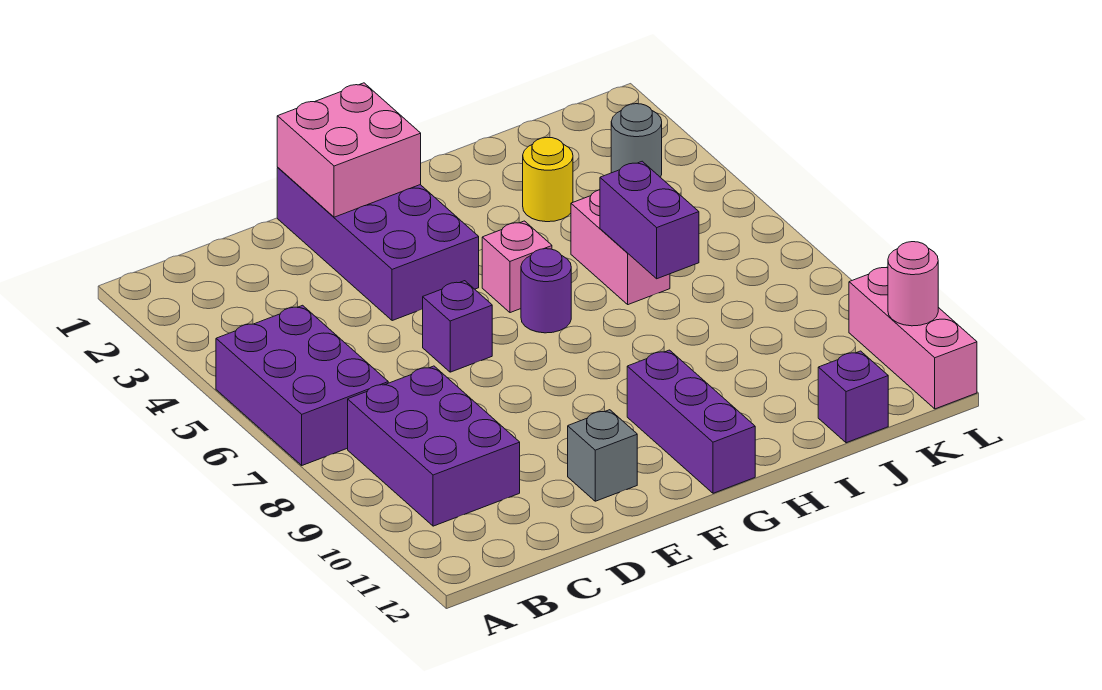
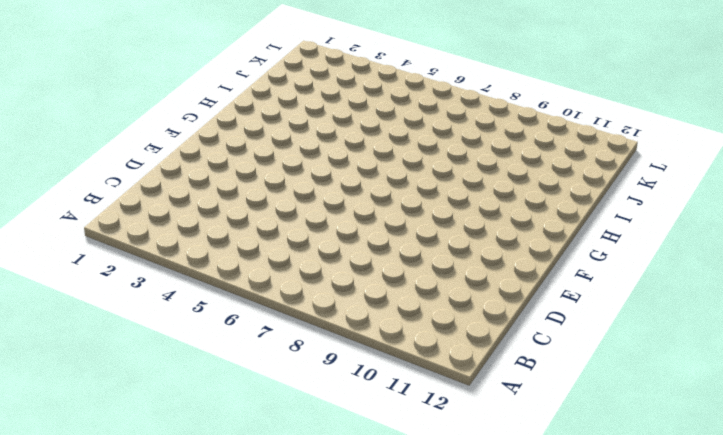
none -> purple brick A5:B7 level 1
none -> purple brick B8:C10 level 1
none -> purple brick E1:F4 level 1

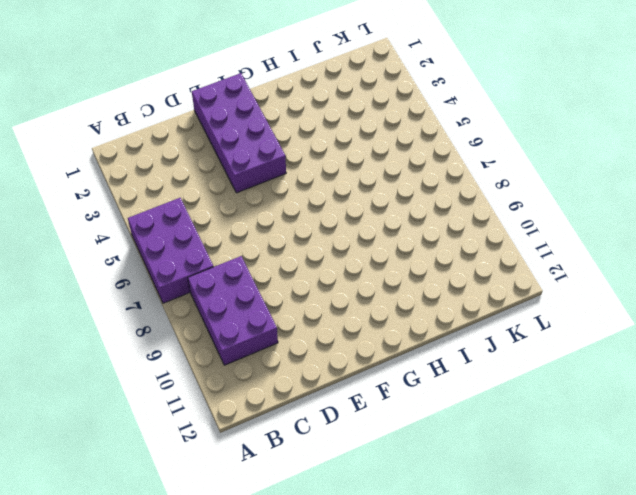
none -> purple brick E6 level 1
none -> grey brick E11 level 1
none -> pink brick G5 level 1

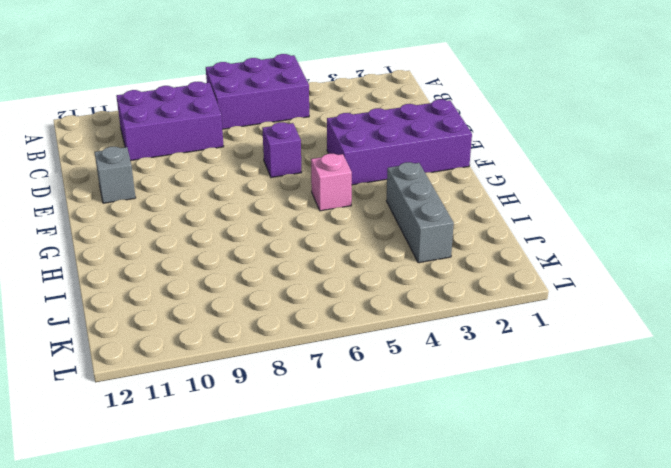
grey brick H3:J3 level 1 -> yellow round brick I3 level 1
none -> purple round brick G6 level 1
none -> purple brick G10:G12 level 1
none -> pink brick I5:I6 level 1

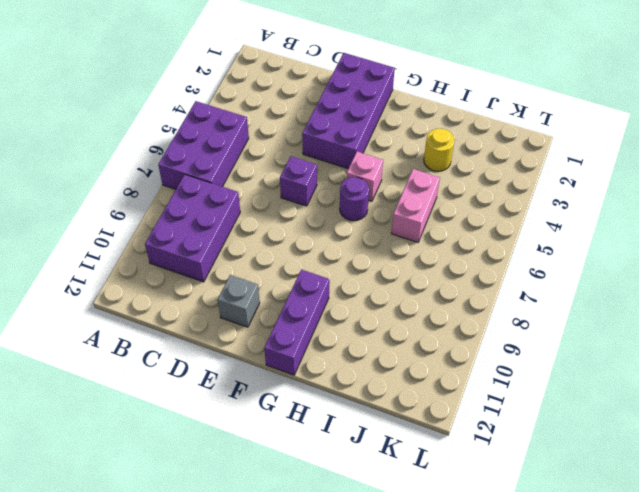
none -> purple brick J12 level 1
none -> grey round brick K3 level 1
none -> pink brick L10:L12 level 1

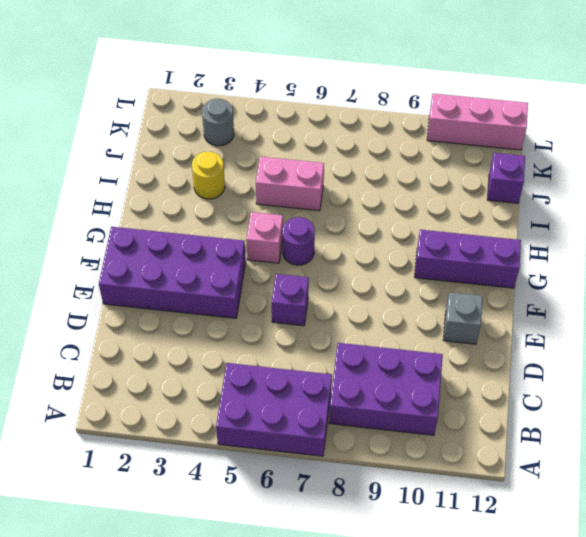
none -> pink brick E1:F2 level 2
none -> purple brick I6:I7 level 2
none -> pink round brick L11 level 2

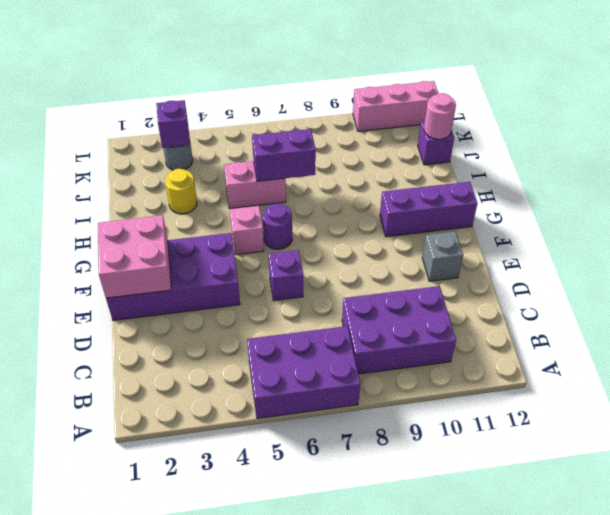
pink round brick J12 level 2 -> pink round brick L11 level 2
purple brick K3 level 2 -> none

